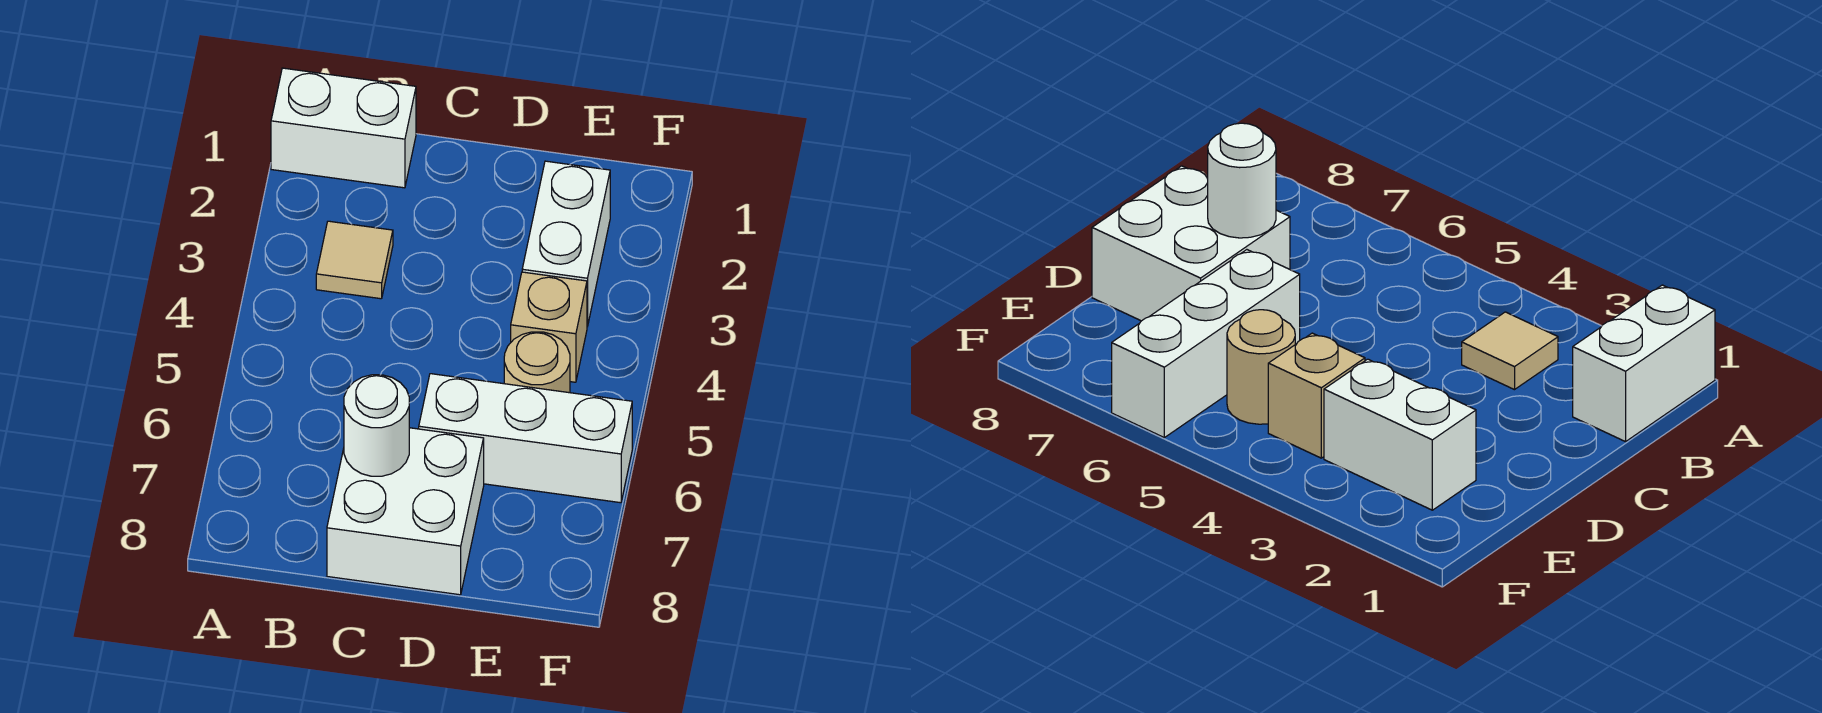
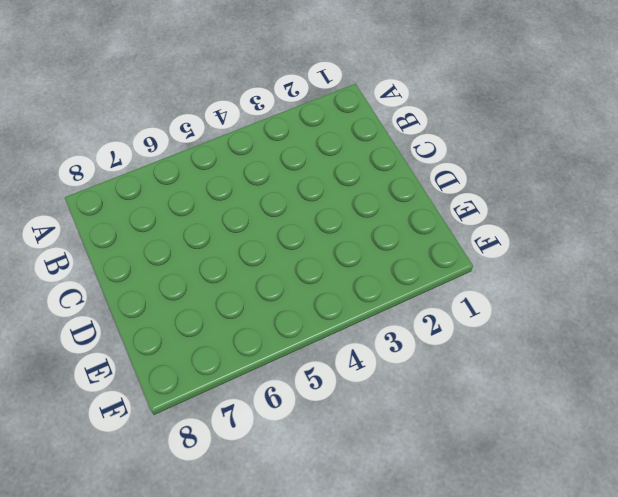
none -> white brick A1:B1 level 1
none -> tan tile B3 level 1

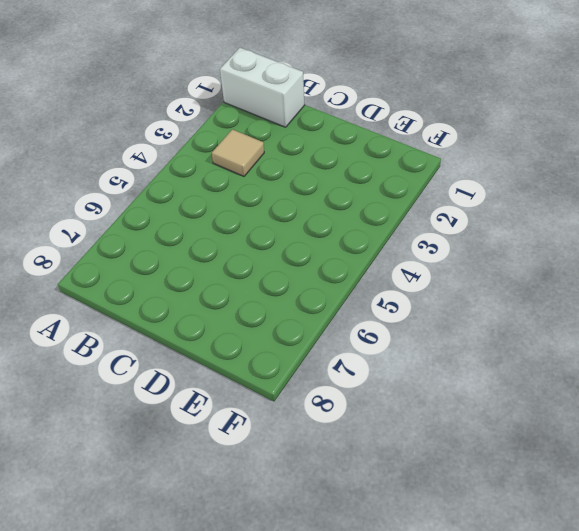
none -> white brick C7:D8 level 1
none -> white brick D6:F6 level 1

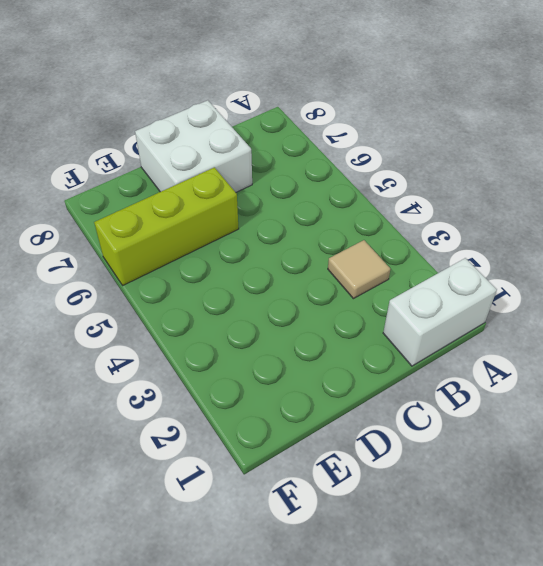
lime brick D6:F6 level 1 -> white brick D6:F6 level 1
none -> white brick E2:E3 level 1
none -> tan brick E4 level 1

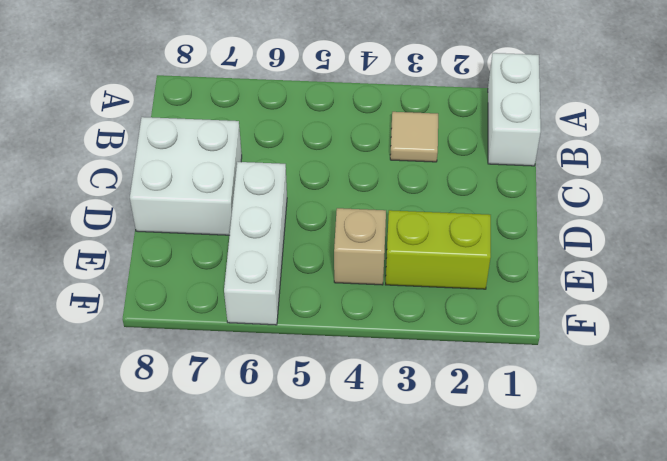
lime brick E2:E3 level 1 -> white brick E2:E3 level 1
none -> tan round brick E5 level 1
none -> white round brick C7 level 2

